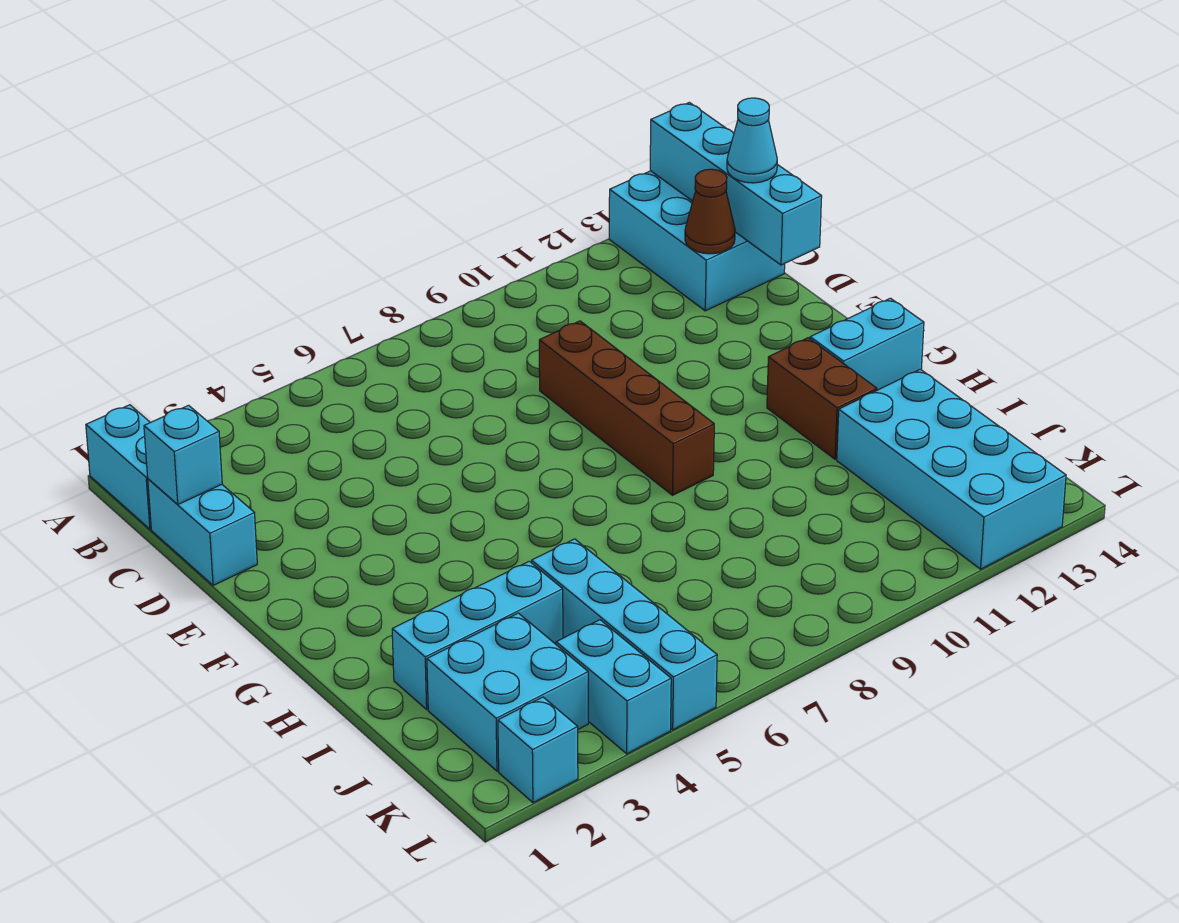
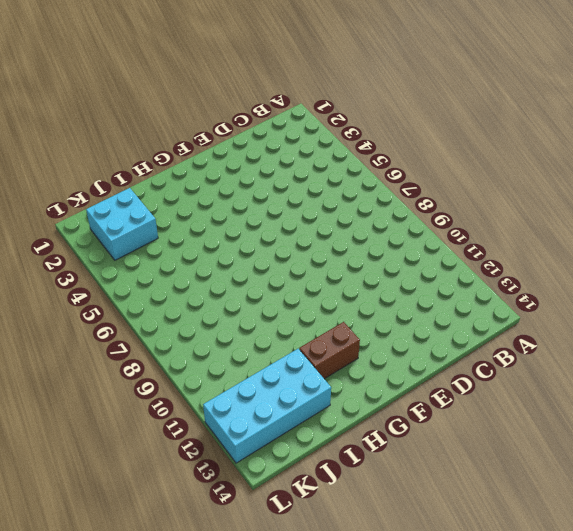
none -> cyan brick A1:B1 level 1
none -> cyan brick A13:C14 level 1
none -> cyan brick C1:D1 level 1

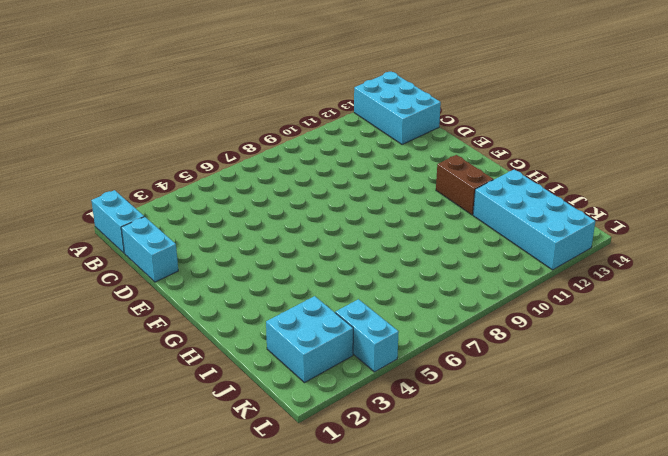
none -> brown brick D9:G9 level 1
none -> cyan brick G13:G14 level 1
none -> cyan brick I2:I4 level 1

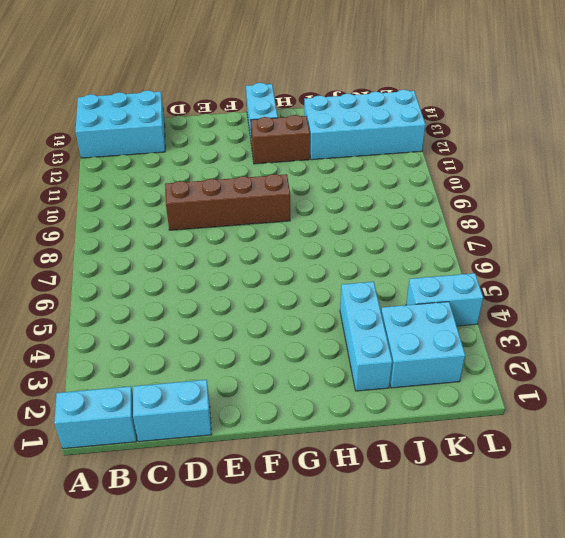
none -> cyan brick I5:L5 level 1
none -> cyan brick L2 level 1
none -> cyan brick A14:D14 level 2

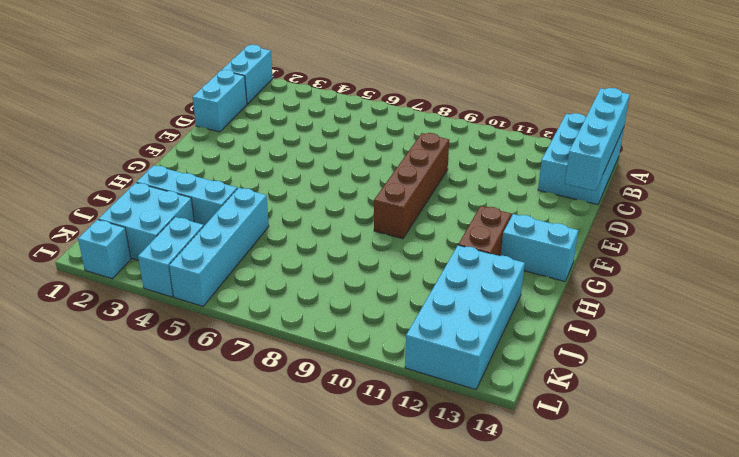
none -> cyan brick C1 level 2
none -> brown cone C13 level 2
none -> cyan cone C14 level 3

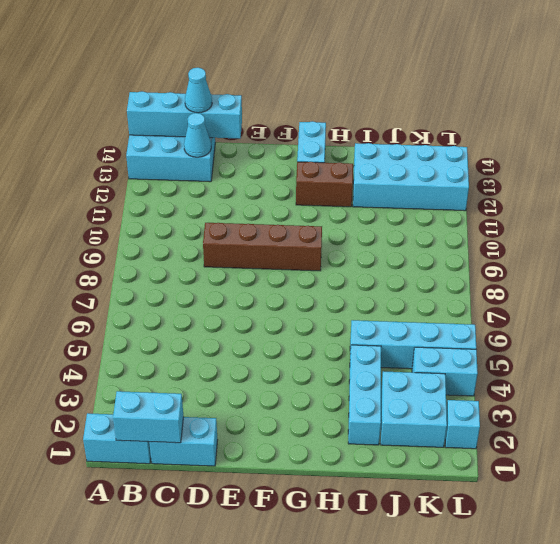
cyan brick B1:C1 level 2 -> cyan brick C1 level 2
cyan cone C13 level 2 -> brown cone C13 level 2

